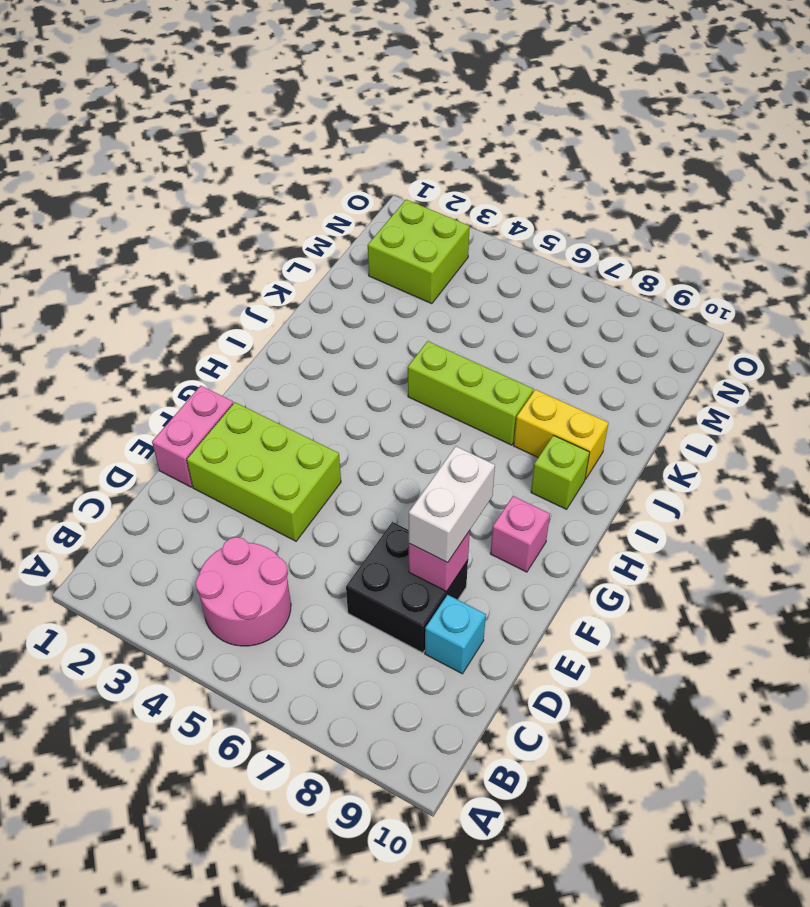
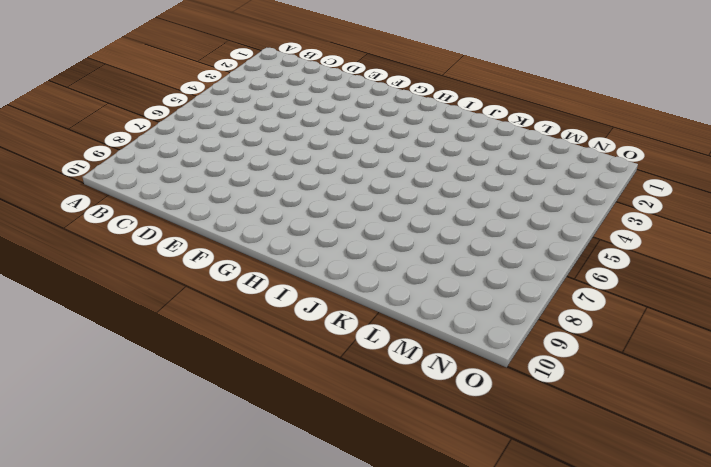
none -> pink round brick B4:C5 level 1
none -> black brick D7:E8 level 1
none -> cyan brick D9 level 1

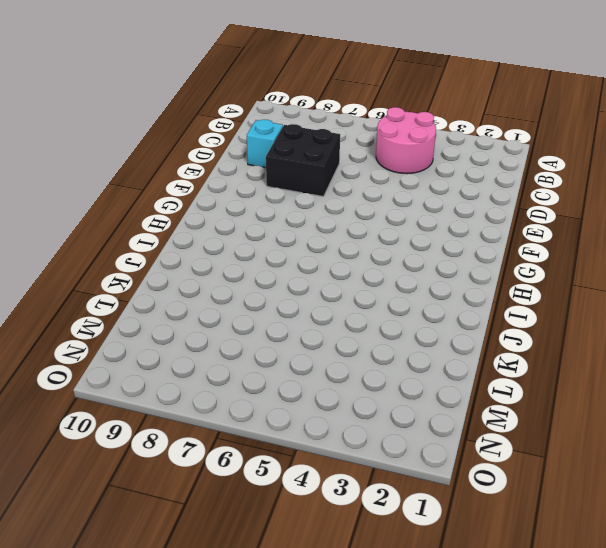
none -> pink brick E1:F1 level 1
none -> lime brick E2:F4 level 1
none -> pink brick G9 level 1

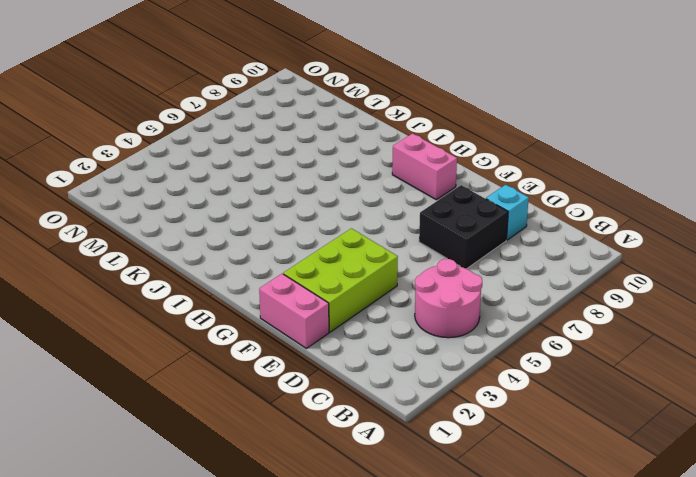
pink brick G9:H9 level 1 -> pink brick G9 level 1
none -> lime brick I9 level 1
none -> lime brick J5:J7 level 1
none -> yellow brick J8:J9 level 1

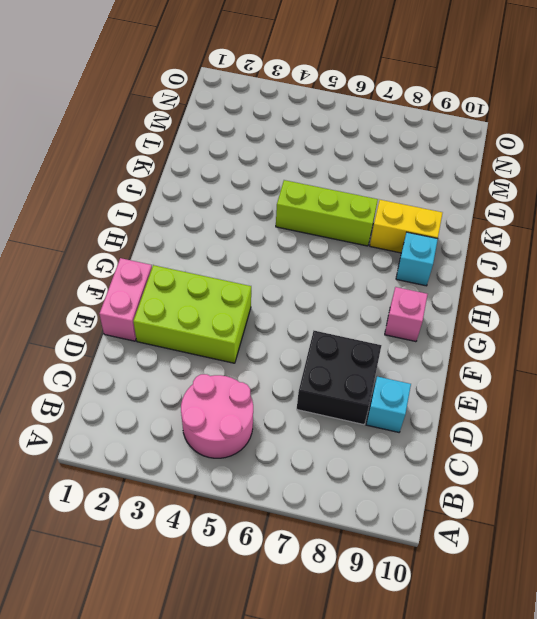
cyan brick I9 level 1 -> lime brick I9 level 1
none -> lime brick M2:N3 level 1
none -> pink brick E8 level 2
none -> white brick E8:F8 level 3

